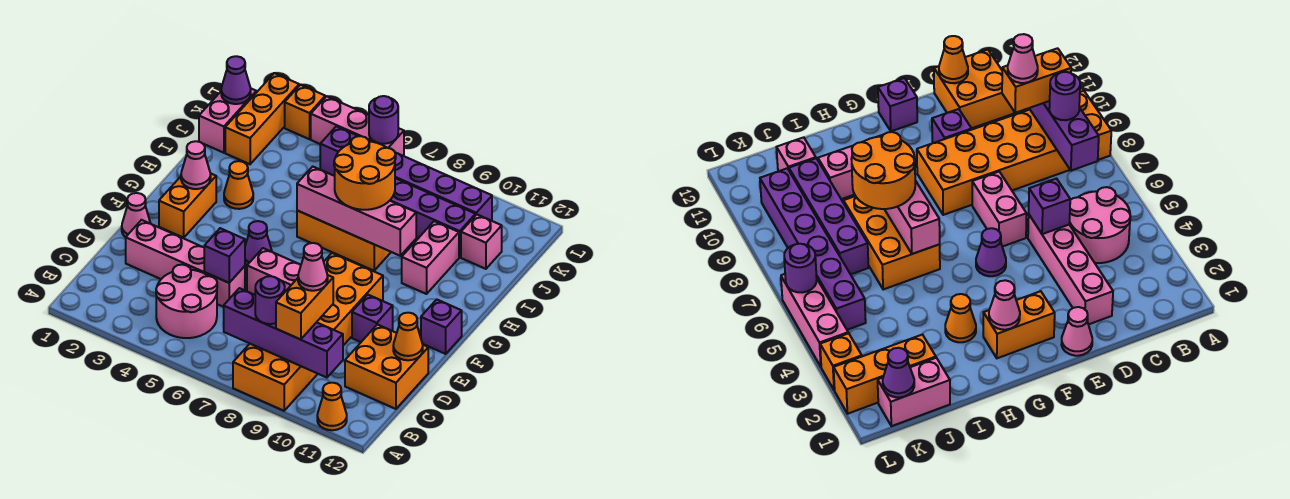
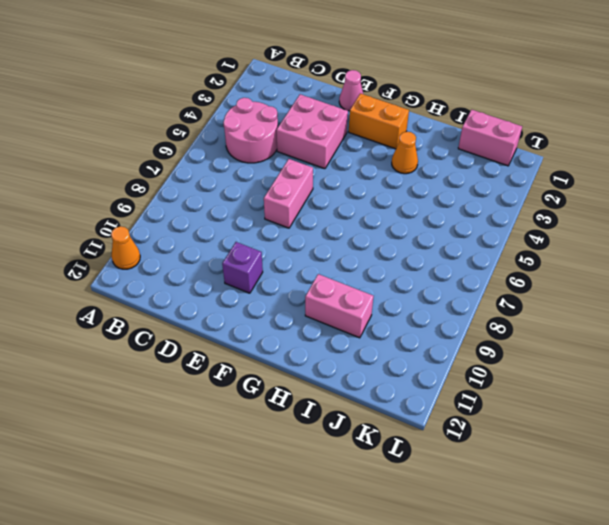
pink brick D3:E4 level 1 -> pink brick D2:D5 level 1
none -> orange brick A8:F9 level 1
none -> orange brick C11:D12 level 1
none -> purple cone F5 level 1
none -> purple brick F12 level 1

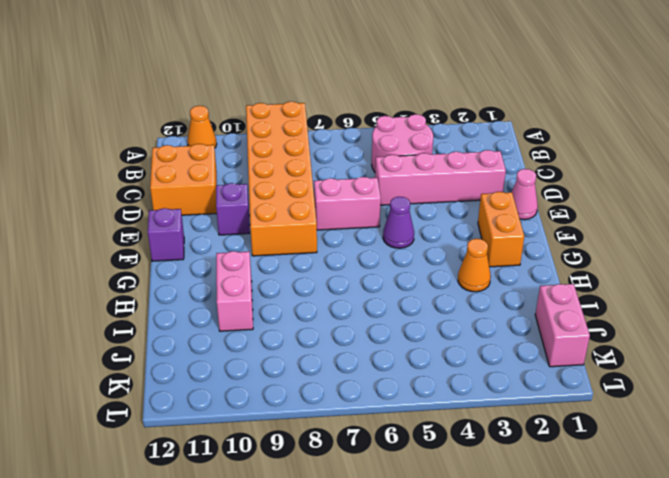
none -> orange brick H6:I8 level 1
none -> orange brick J2:L2 level 1
none -> purple brick J7:J10 level 1
none -> pink brick J11 level 1

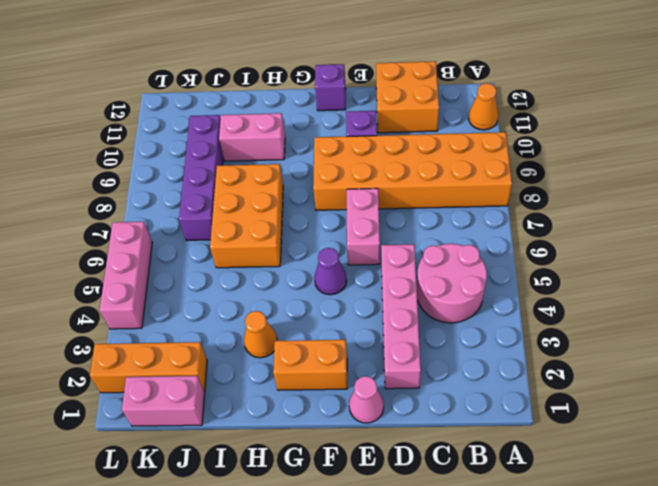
none -> pink brick J11 level 1
none -> purple brick K5:K10 level 1
none -> orange brick L3 level 1
none -> purple brick B7:B10 level 2

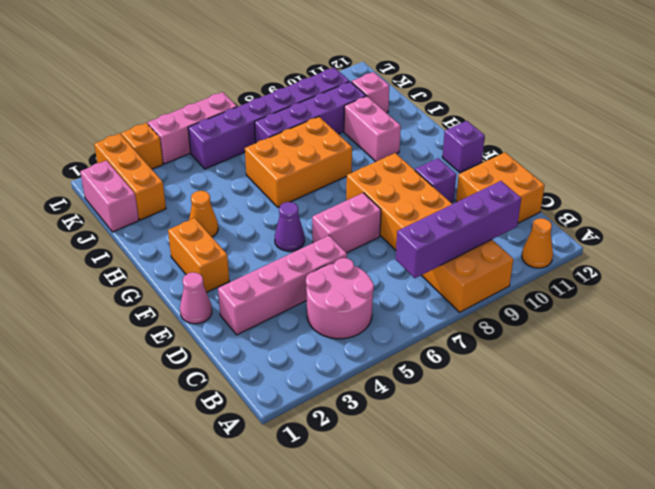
none -> purple brick D5 level 2
none -> orange cone D12 level 2
none -> pink cone G2 level 2
none -> pink brick H6:H9 level 2

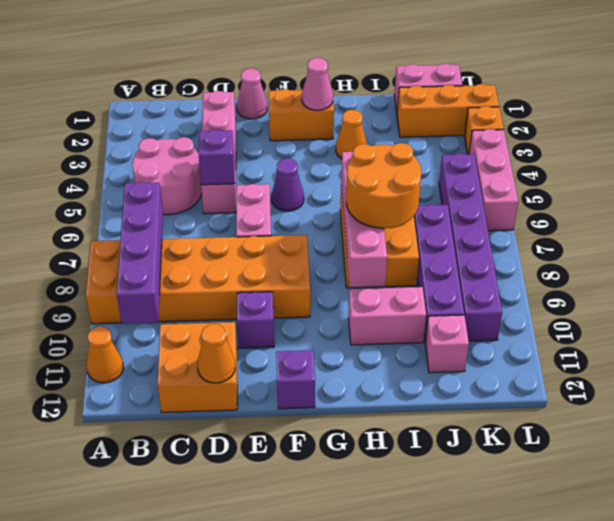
none -> purple cone K1 level 2
none -> purple round brick L6 level 2
none -> purple round brick B8 level 3
none -> orange brick B9:C9 level 3

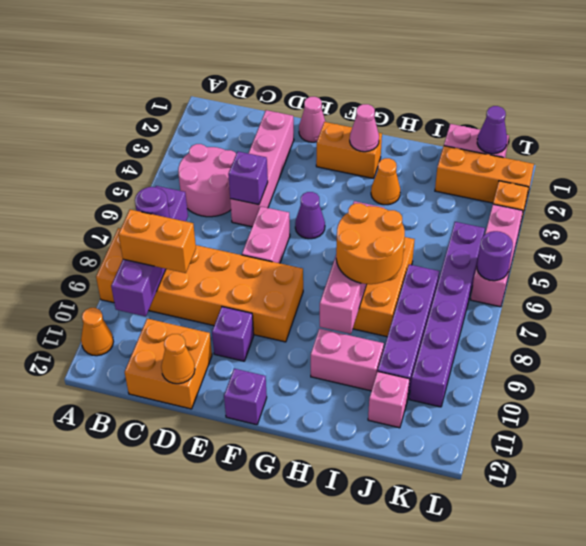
none -> pink cone C9 level 4

